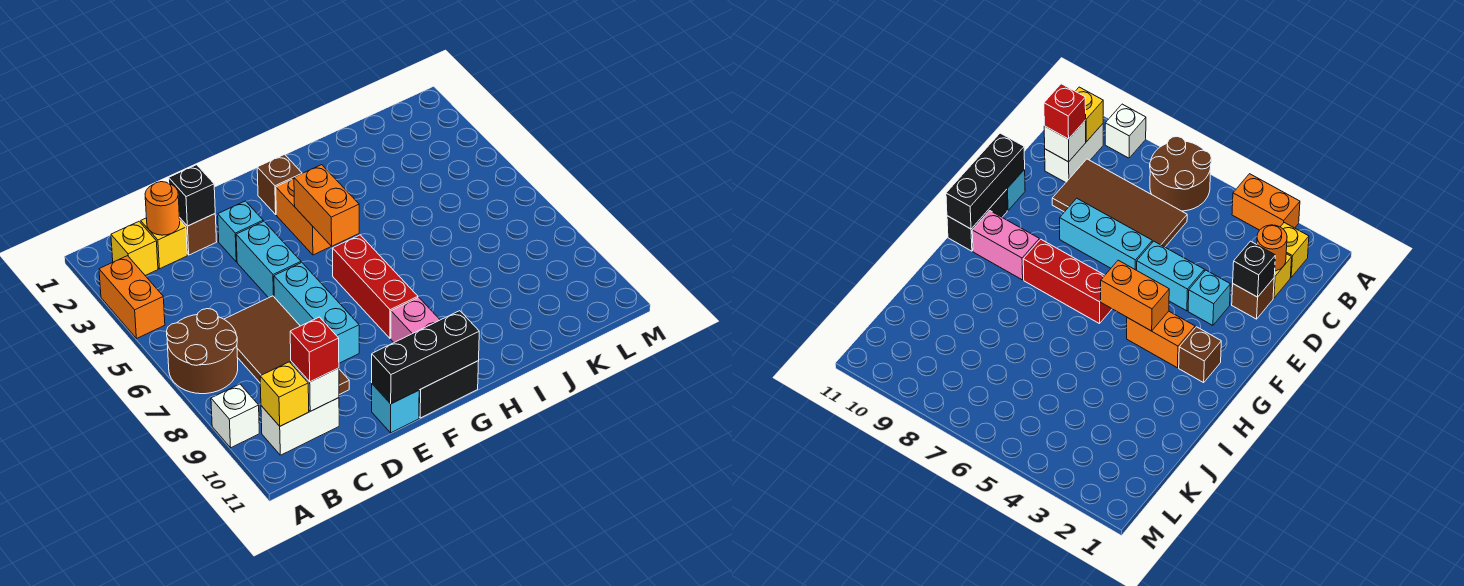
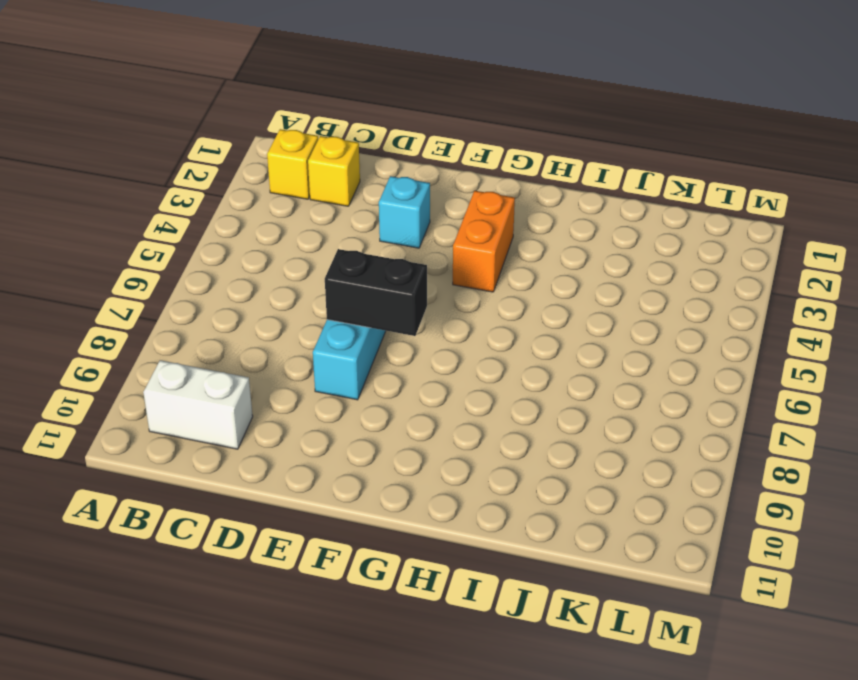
black brick E7:F7 level 2 -> black brick F11:G11 level 1
none -> orange brick A3:A4 level 1
none -> brown round brick A6:B7 level 1
none -> white brick A9 level 1

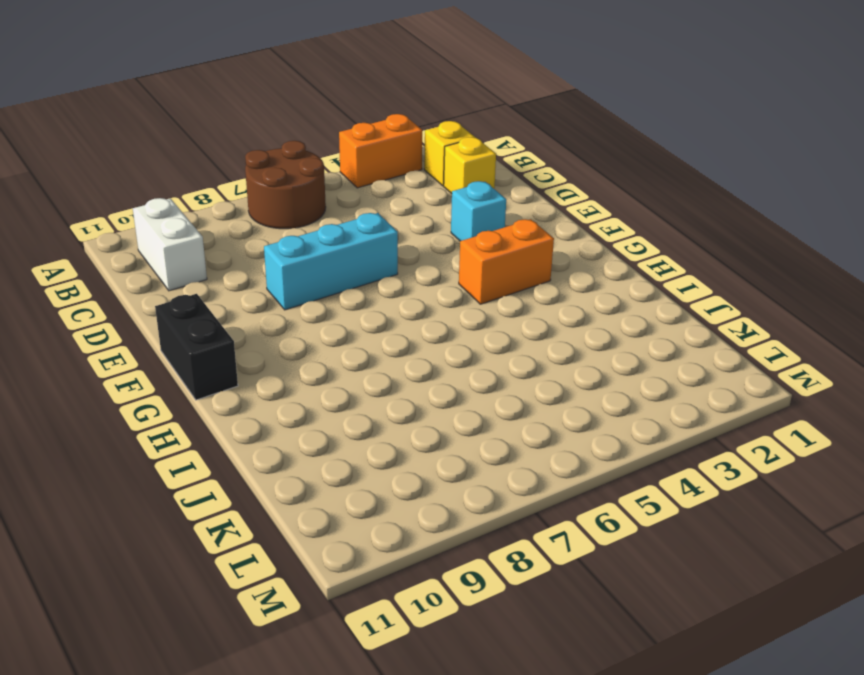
none -> white brick A9 level 1
none -> brown tile C6:D9 level 1
none -> brown brick D2 level 1

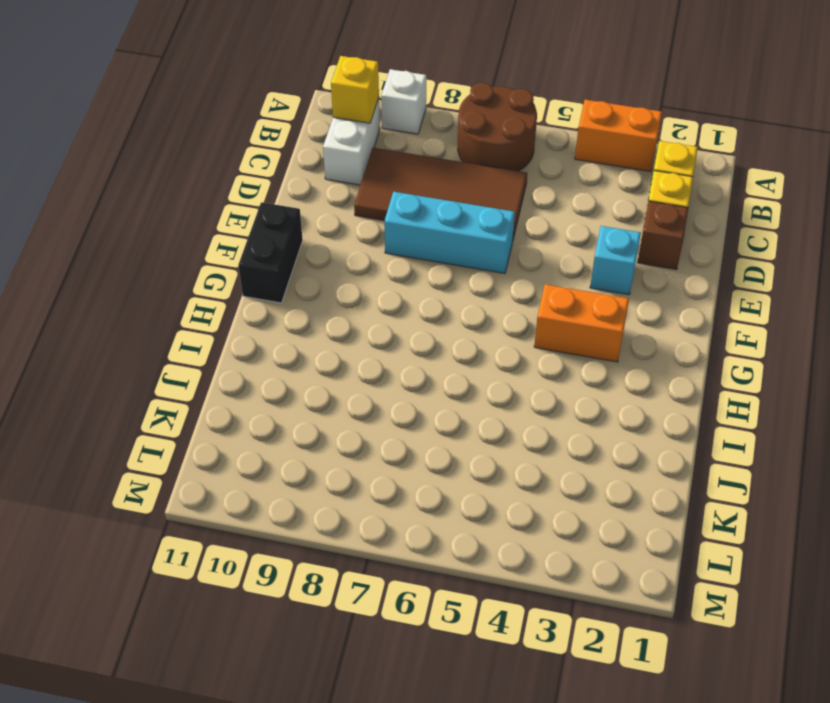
none -> cyan brick E4:E5 level 1
none -> cyan brick E11 level 1
none -> brown brick G2 level 1

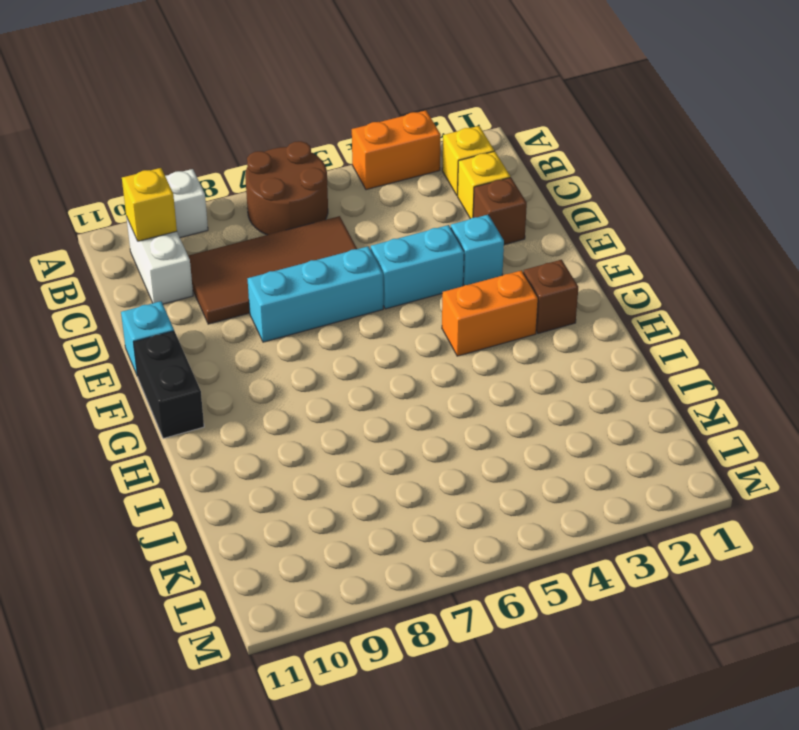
none -> red brick G6:G8 level 1
none -> pink brick G9:G10 level 1
none -> orange round brick C2 level 2

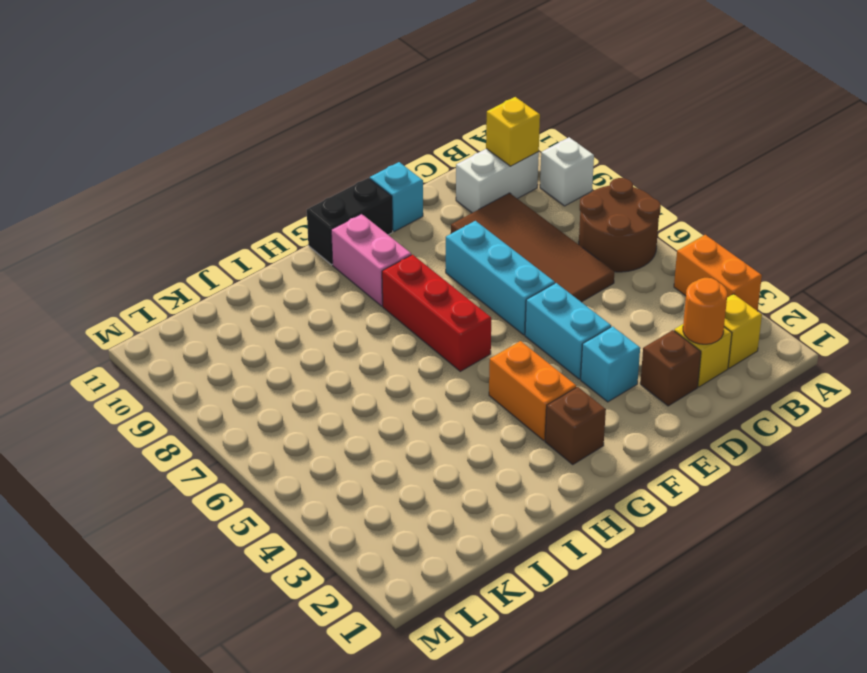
none -> white brick C10 level 2
none -> black brick D2 level 2
none -> black brick E11:G11 level 2

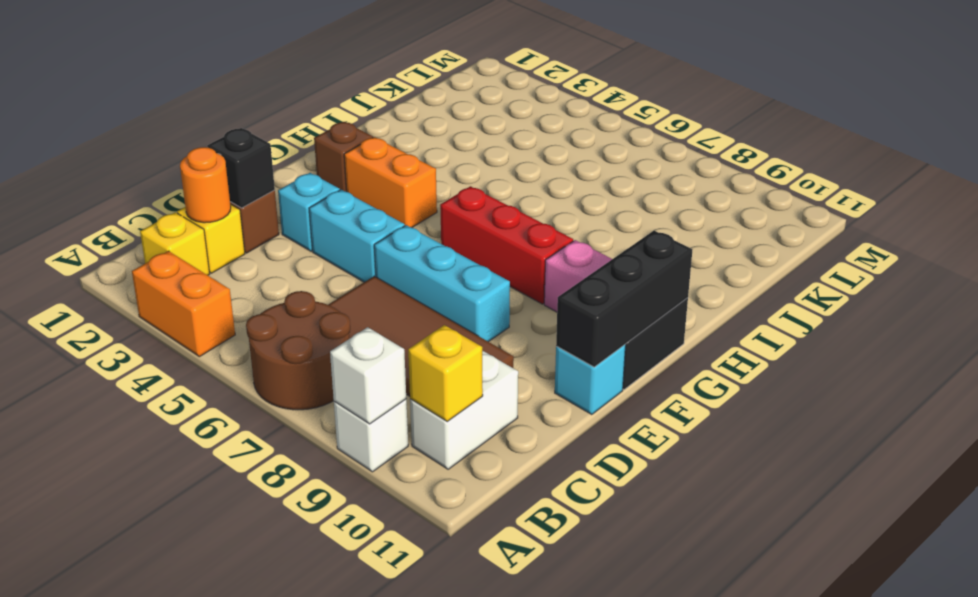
white brick A9 level 2 -> white brick C10 level 2
none -> orange brick G4:G5 level 2
none -> red brick C10 level 3

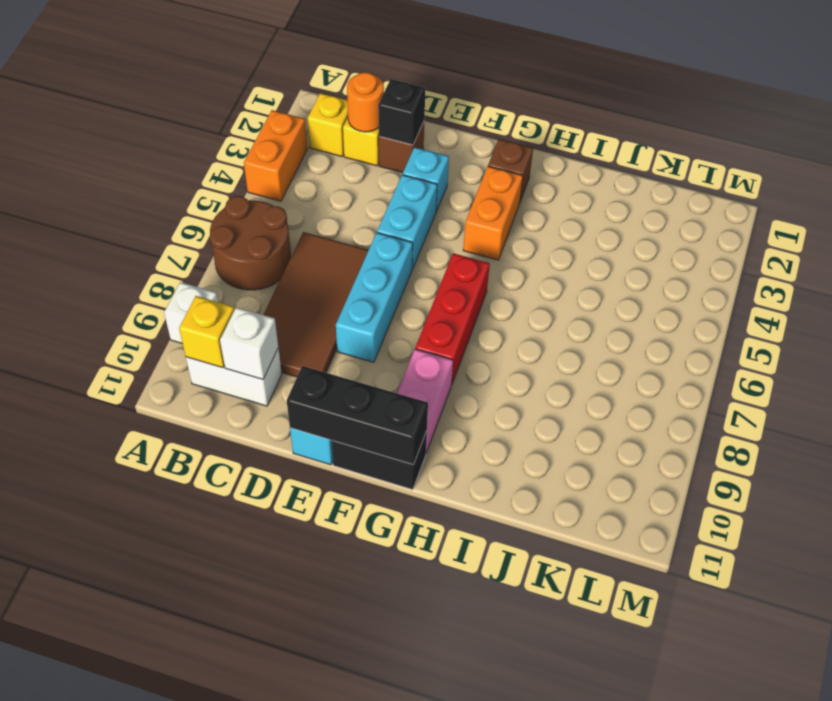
none -> orange brick G4:G5 level 2
none -> red brick C10 level 3

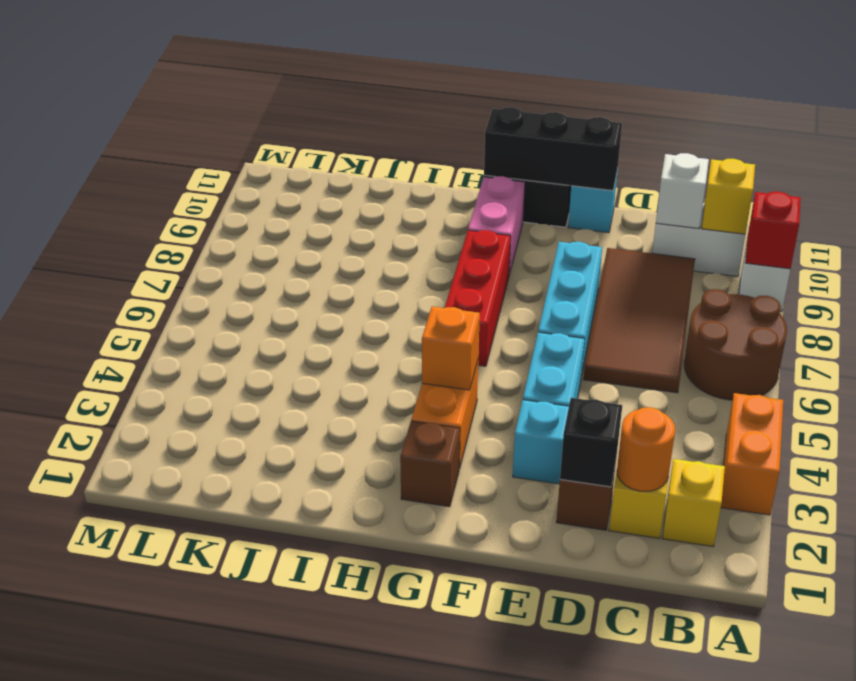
red brick A9 level 2 -> red brick C10 level 3
orange brick G4 level 2 -> orange brick G4:G5 level 2

